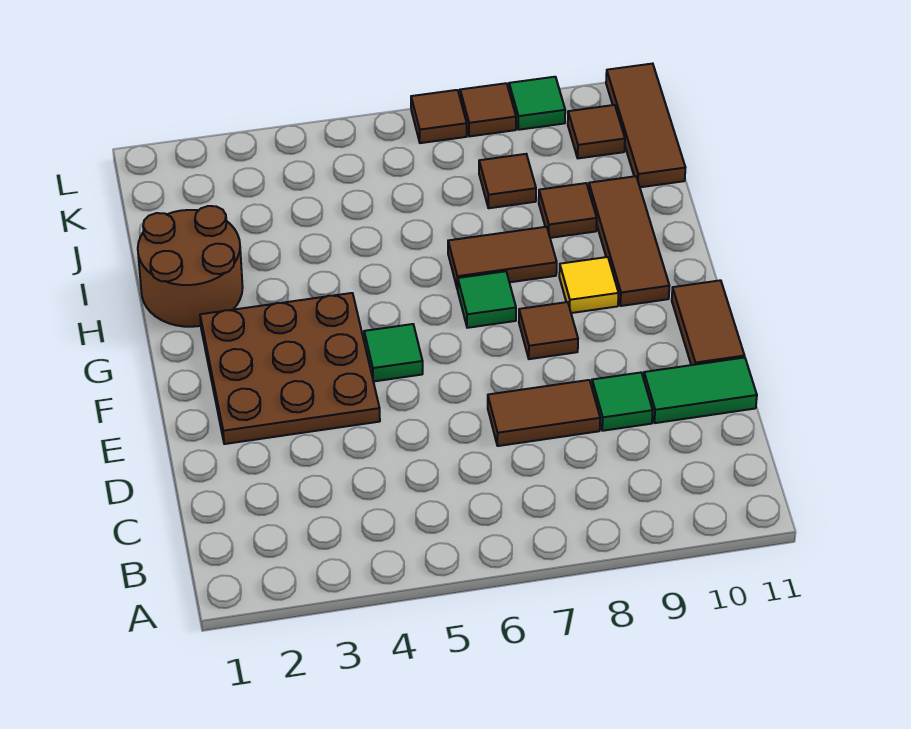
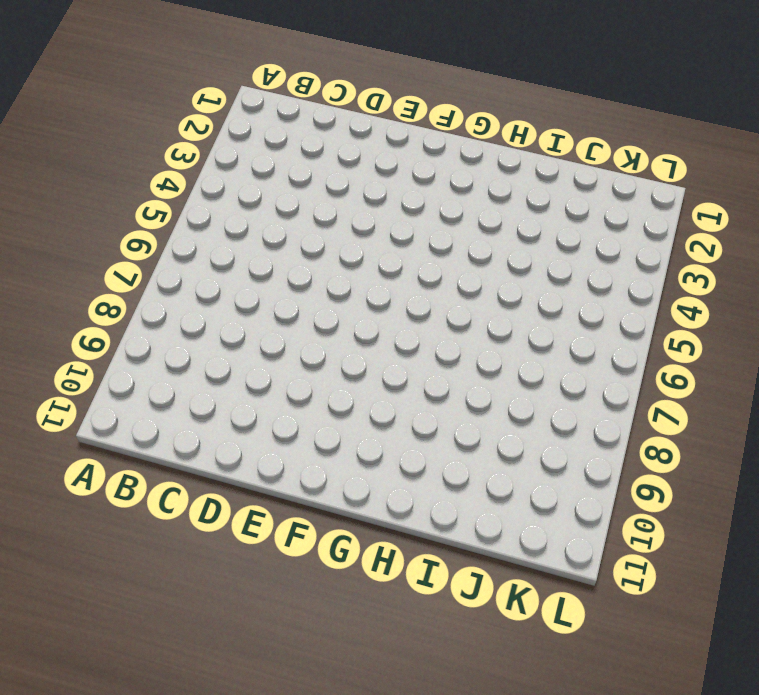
none -> brown tile D7:D8 level 1
none -> green tile D9 level 1
none -> green tile D10:D11 level 1

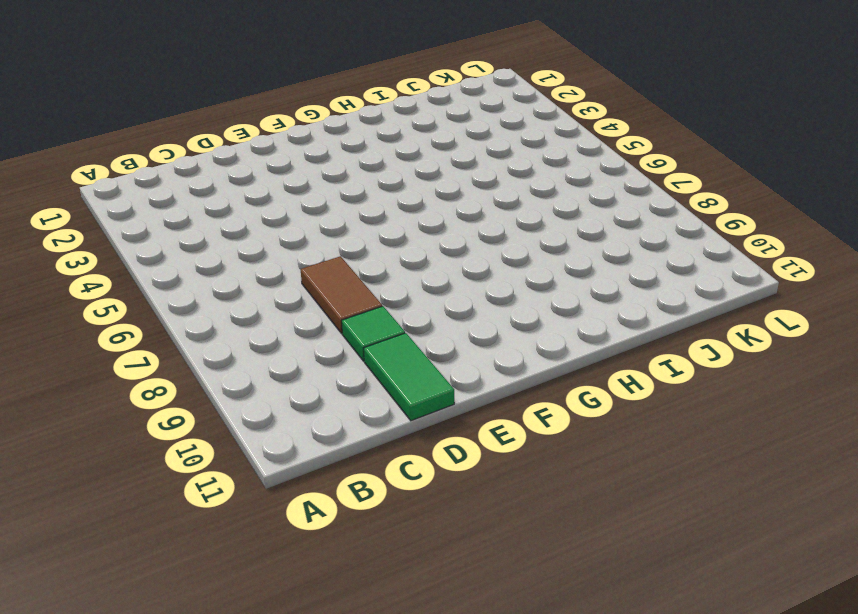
none -> brown plate E2:G4 level 1
none -> brown tile E11:F11 level 1
none -> green tile F5 level 1

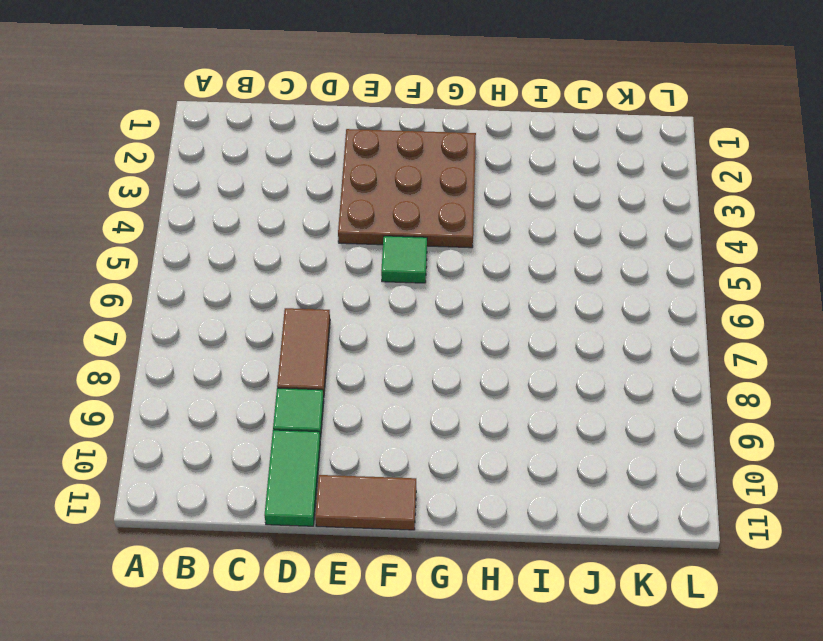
none -> brown tile F8 level 1
none -> green tile G7 level 1
none -> yellow tile G9 level 1

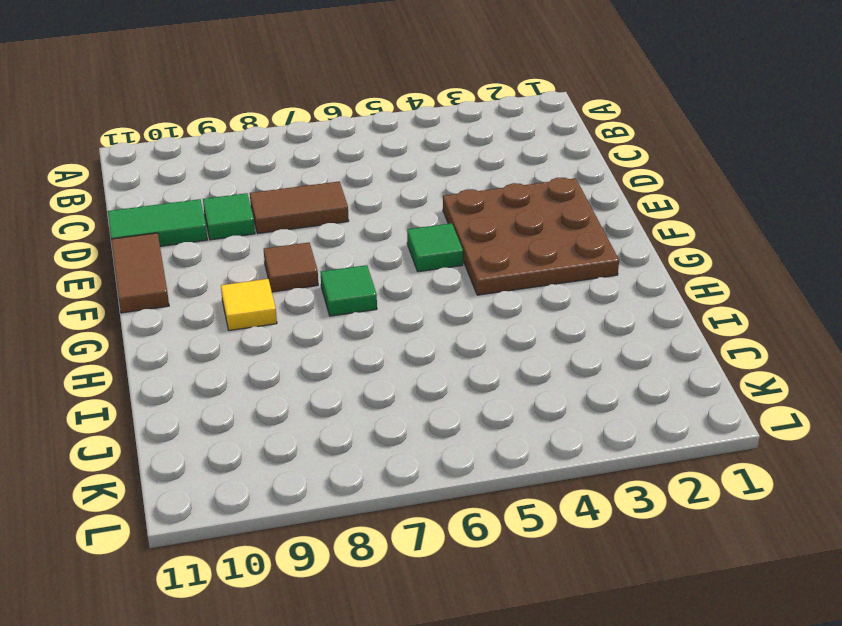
none -> brown tile G10:I10 level 1
none -> brown round brick H1:I2 level 1
none -> brown tile H7:H8 level 1

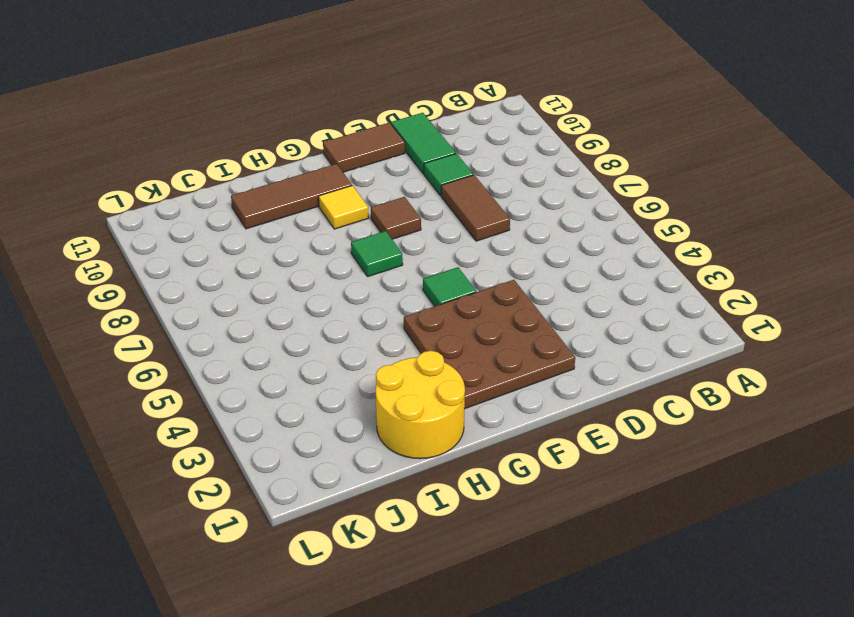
yellow round brick H1:I2 level 1 -> brown round brick H1:I2 level 1
none -> brown tile H7:H8 level 1
none -> brown tile I9 level 1
none -> brown tile J8 level 1

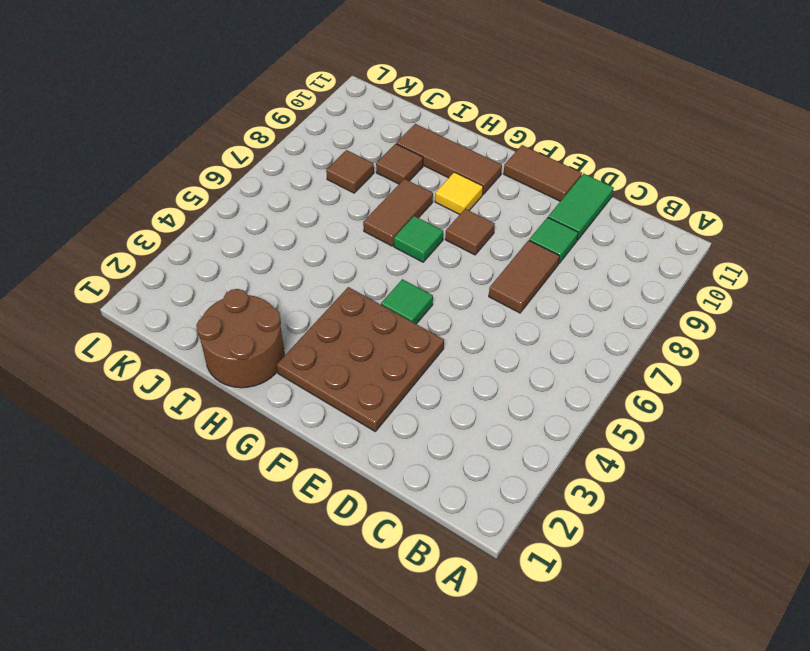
none -> brown tile J11:L11 level 1
none -> brown tile K10 level 1
none -> brown tile L7 level 1

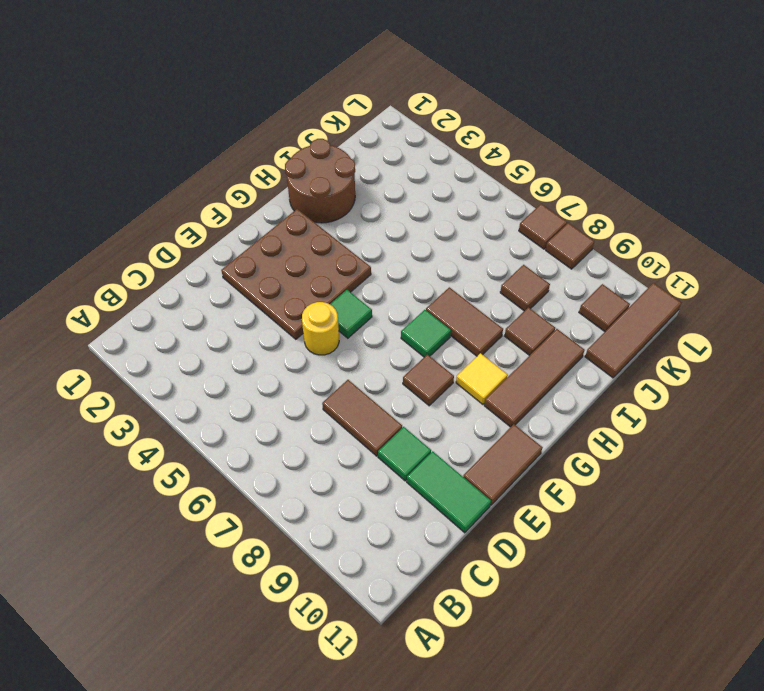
yellow round brick E5 level 1 -> none
none -> green tile L9 level 1

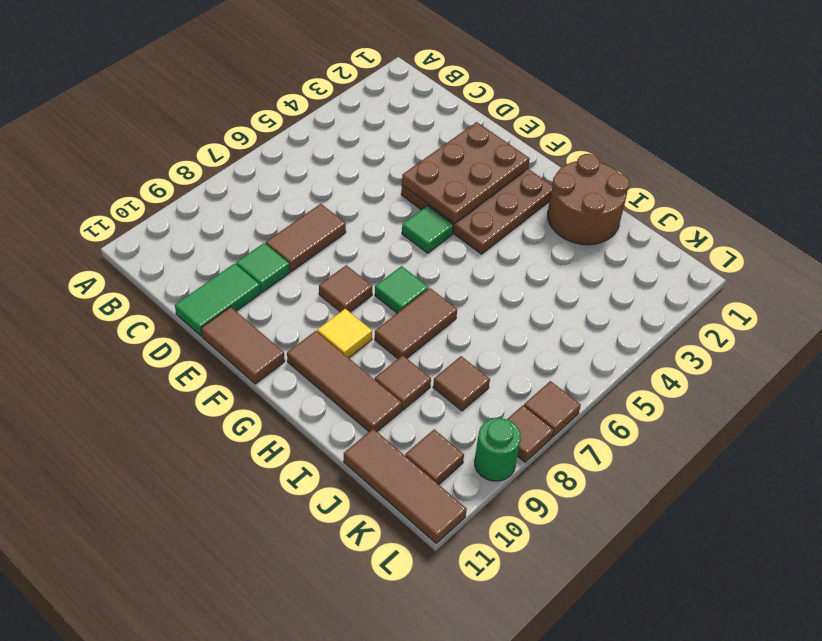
brown plate E2:F4 level 2 -> none
green round brick L9 level 1 -> green tile L9 level 1

